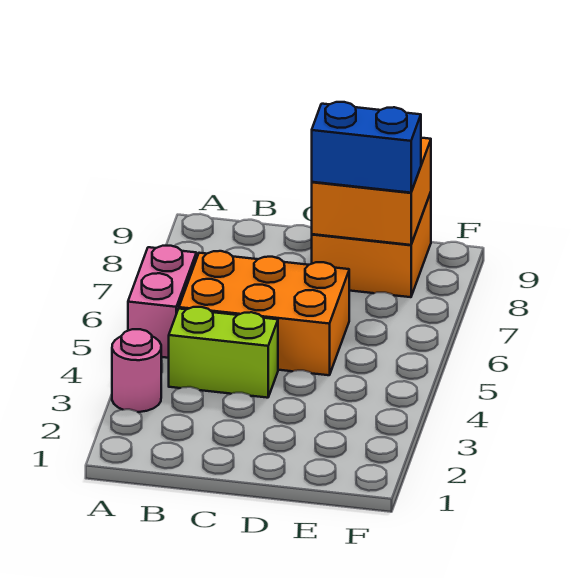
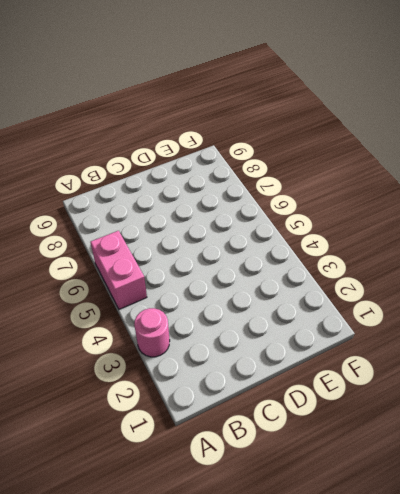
none -> lime brick B4:C4 level 1
none -> orange brick B5:D6 level 1

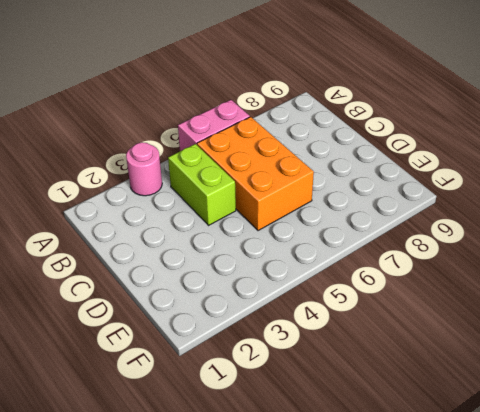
none -> orange brick D8:E9 level 1
none -> orange brick D8:E9 level 2

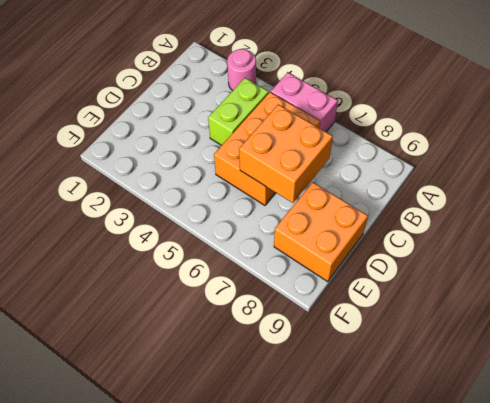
orange brick C6:D7 level 2 -> orange brick D8:E9 level 2
none -> blue brick D8:E8 level 3

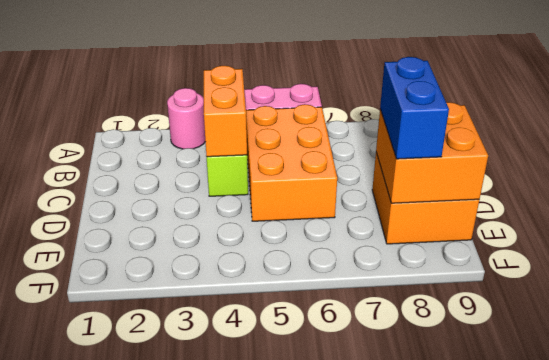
orange brick B4:C4 level 2 -> none

